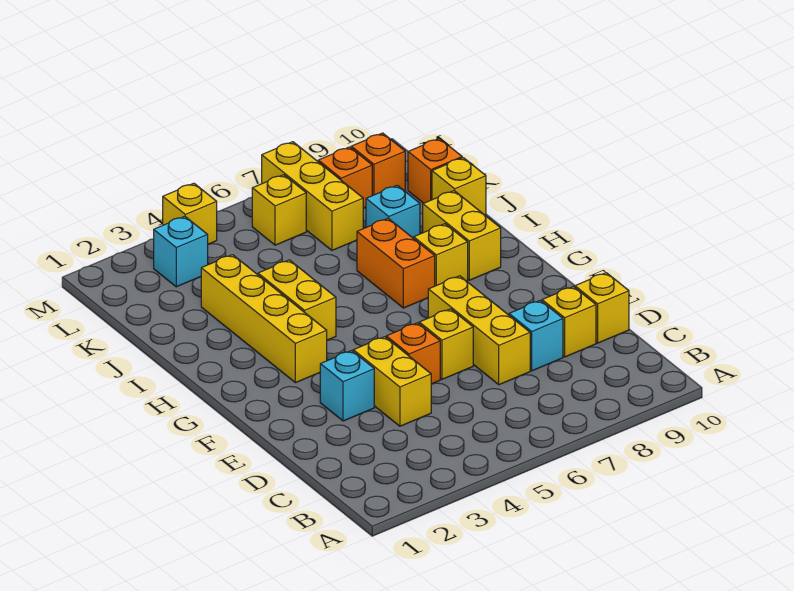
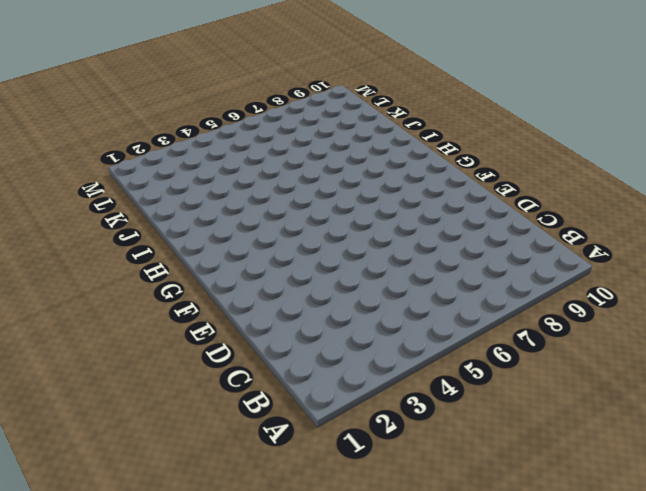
none -> yellow brick D4:E4 level 1
none -> yellow brick D7:F7 level 1
none -> cyan brick D8 level 1

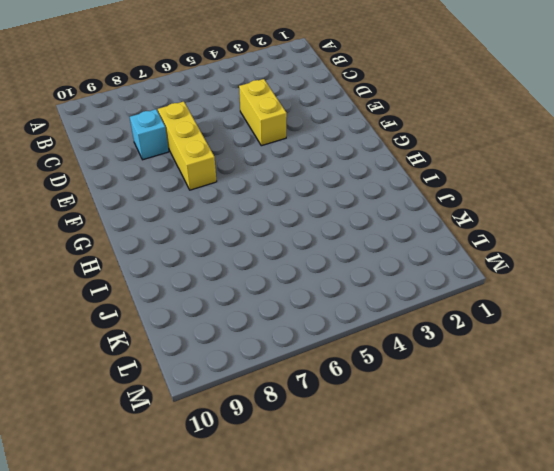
none -> yellow brick D9 level 1
none -> yellow brick D10 level 1
none -> cyan brick E3 level 1

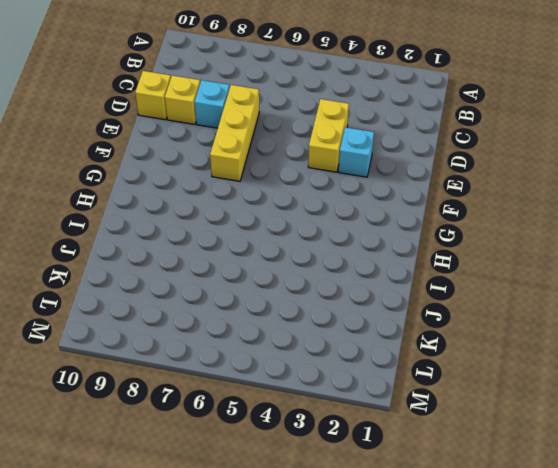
none -> orange brick E5 level 1
none -> yellow brick E6 level 1
none -> yellow brick G3:J3 level 1

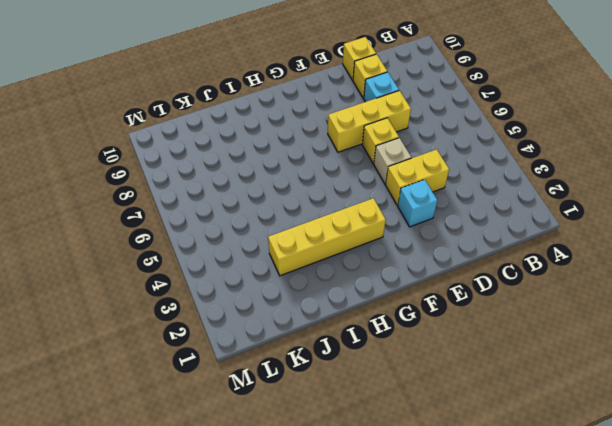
tan brick E5 level 1 -> orange brick E5 level 1
none -> yellow brick H4:I4 level 1
none -> orange brick H7:I7 level 1
none -> yellow brick H8 level 1

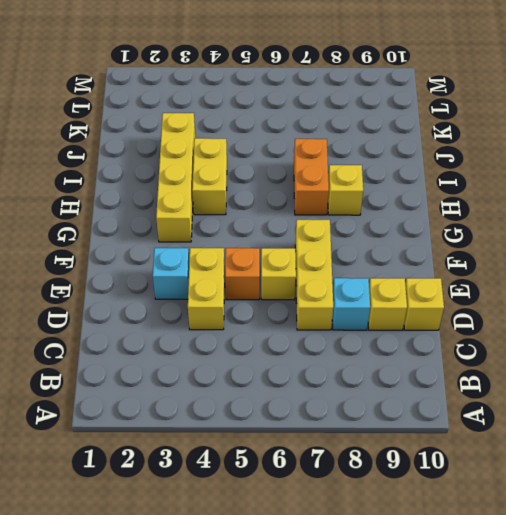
none -> yellow brick H9:I9 level 1
none -> cyan brick J8 level 1
none -> yellow brick J10 level 1

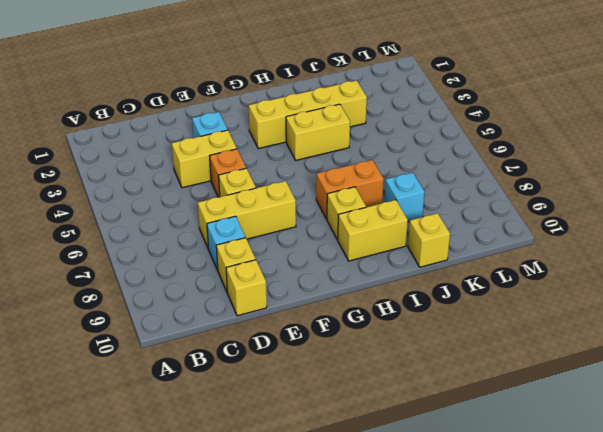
none -> yellow brick K7:M7 level 1
none -> orange brick K10 level 1
none -> cyan brick L3 level 1

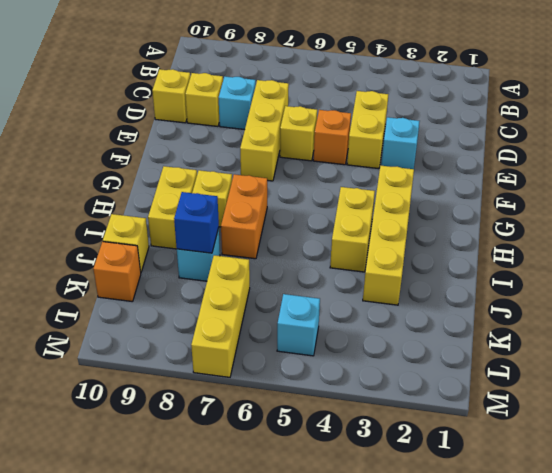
blue brick J8 level 2 -> none
cyan brick L5 level 1 -> cyan brick L3 level 1
none -> yellow brick L6 level 1
none -> orange brick L8 level 1
none -> orange brick L9 level 1

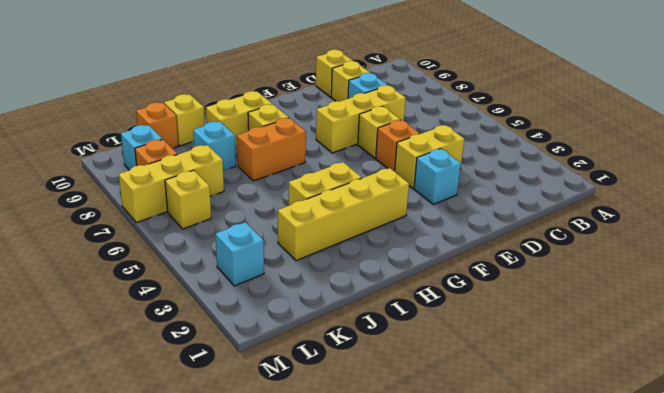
cyan brick L9 level 1 -> orange brick L9 level 1
none -> yellow brick M4 level 1

